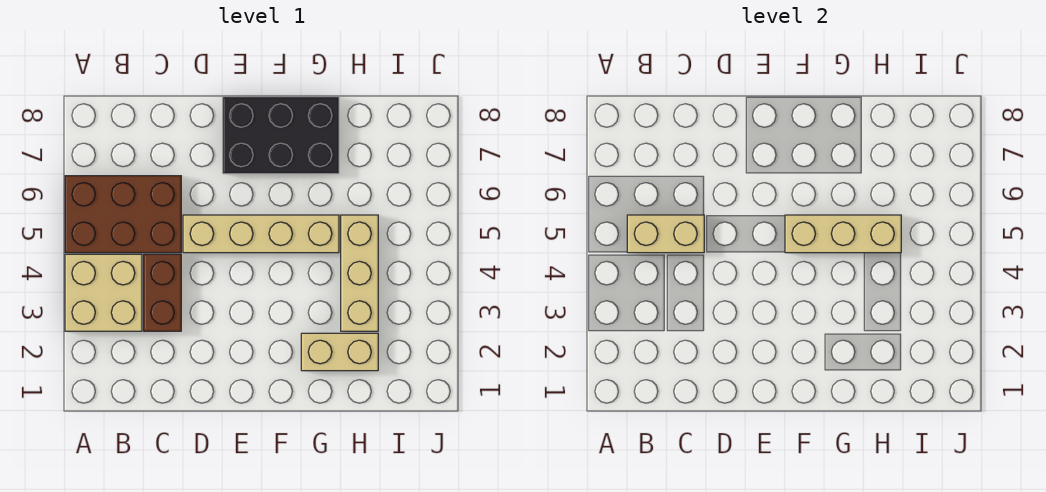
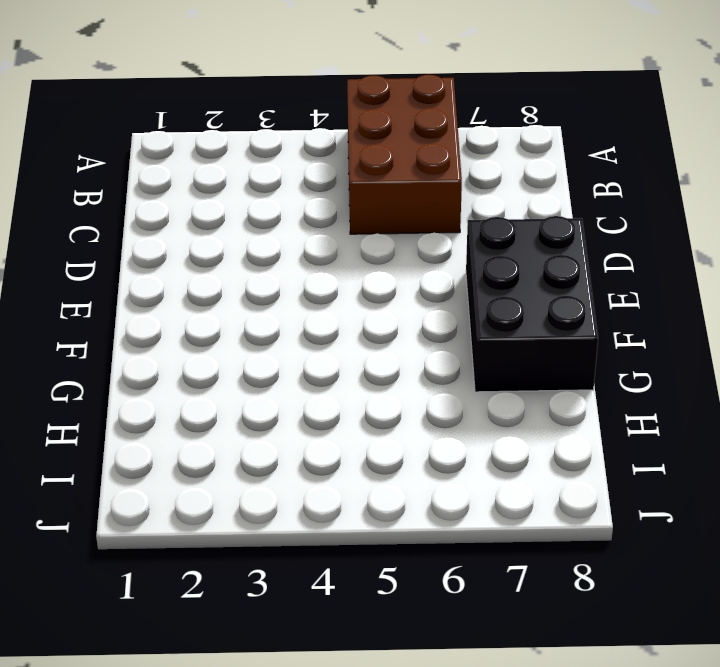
none -> tan brick A3:B4 level 1
none -> brown brick C3:C4 level 1

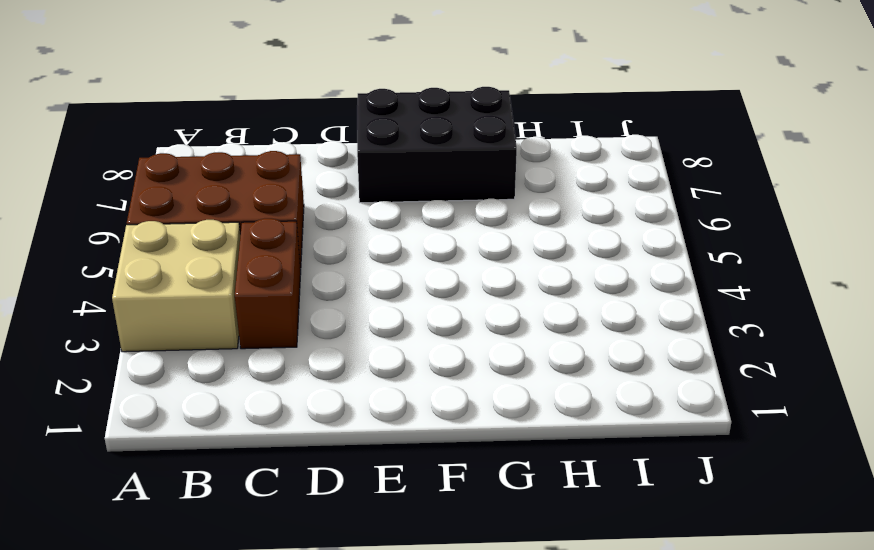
none -> tan brick D5:G5 level 1
none -> tan brick G2:H2 level 1

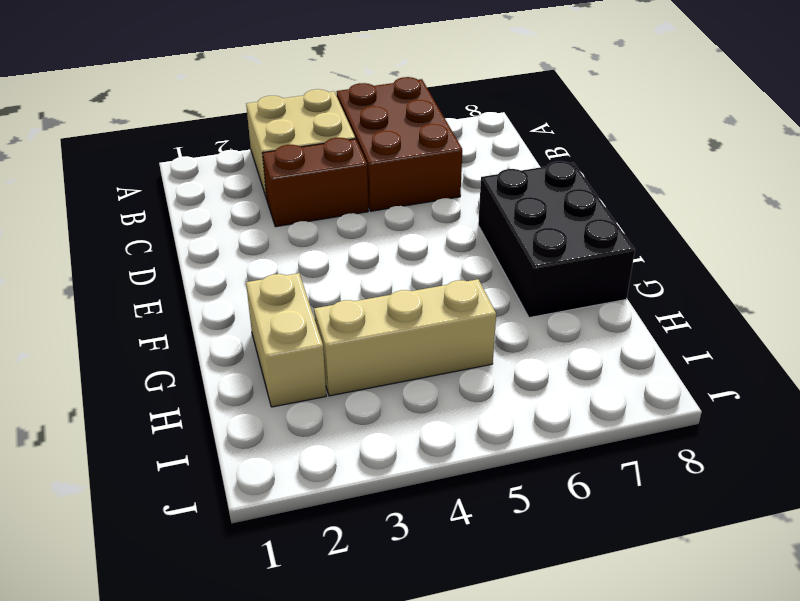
none -> tan brick D5:G5 level 1
none -> tan brick B5:C5 level 2

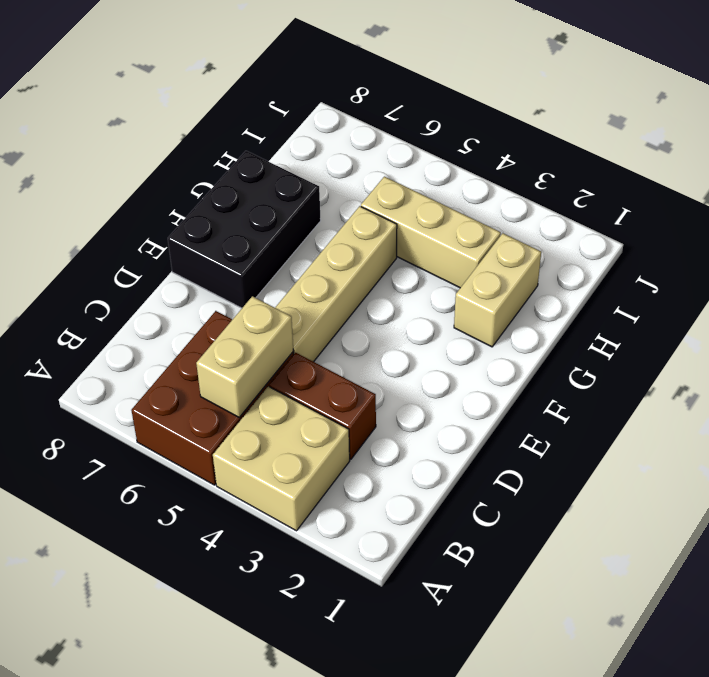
none -> tan brick F5:H5 level 2

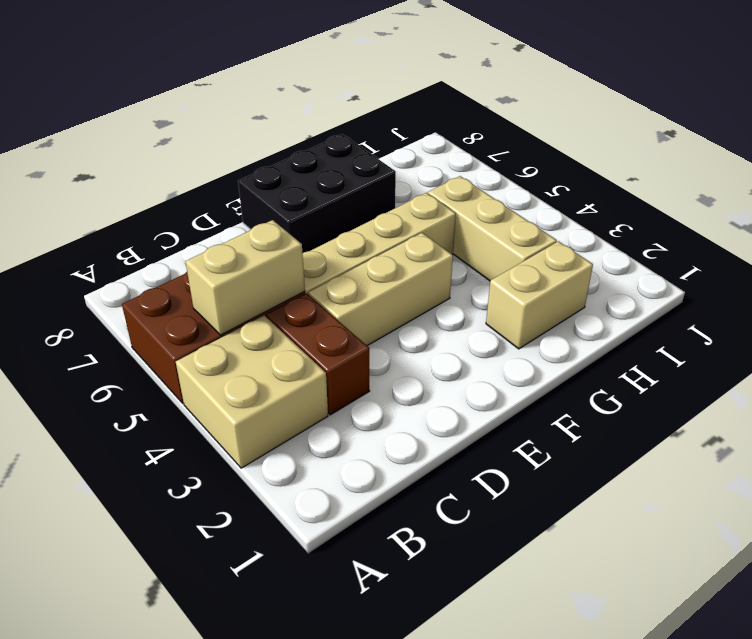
tan brick D4:F4 level 1 -> tan brick F5:H5 level 2

